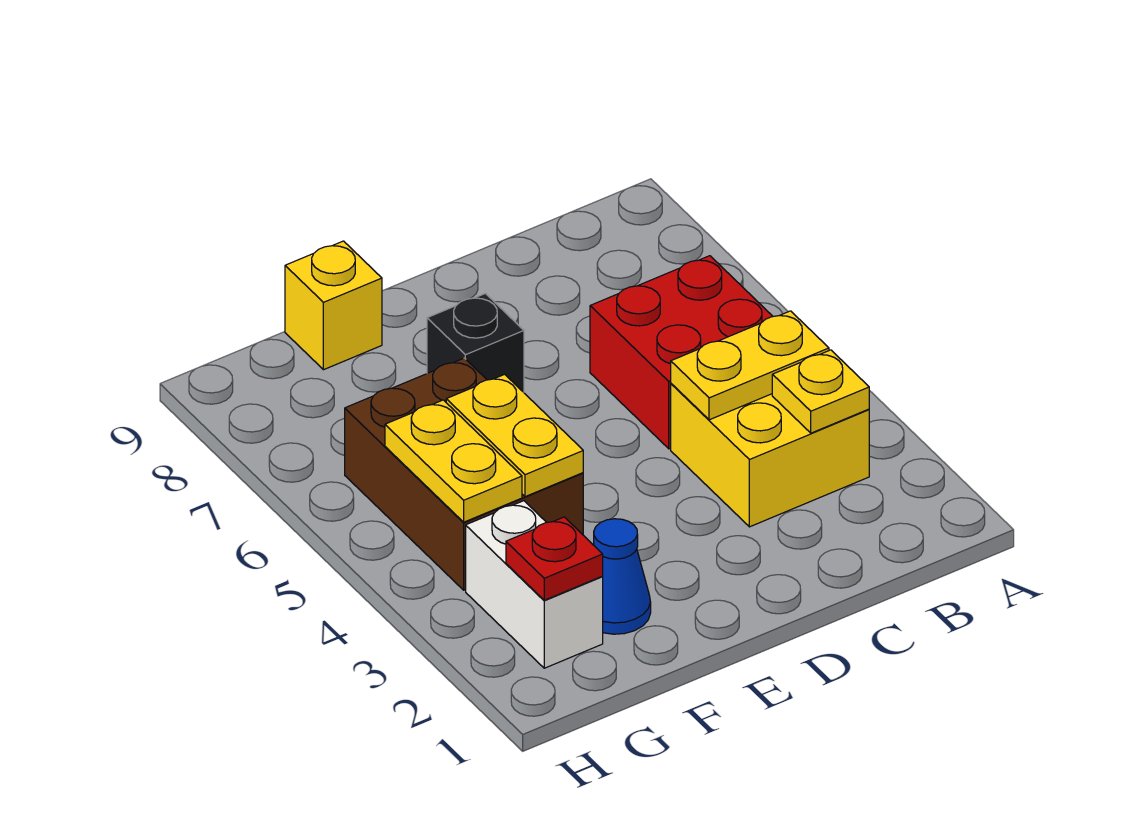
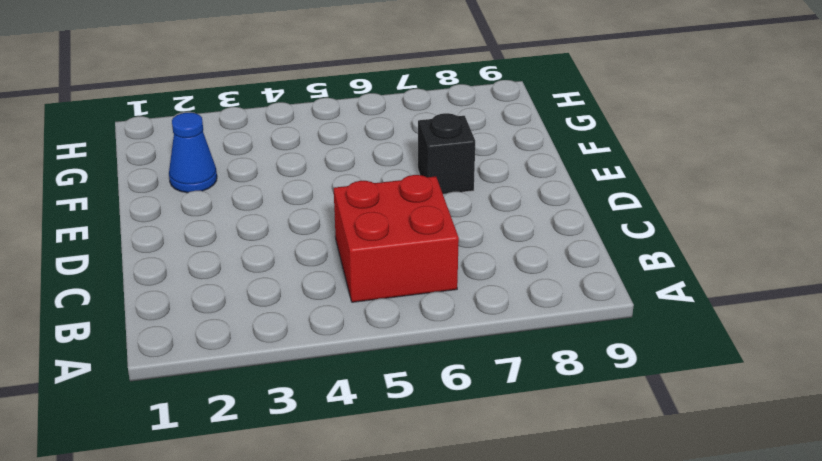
none -> yellow brick B3:C4 level 1
none -> brown brick F4:G6 level 1
none -> yellow brick F9 level 1

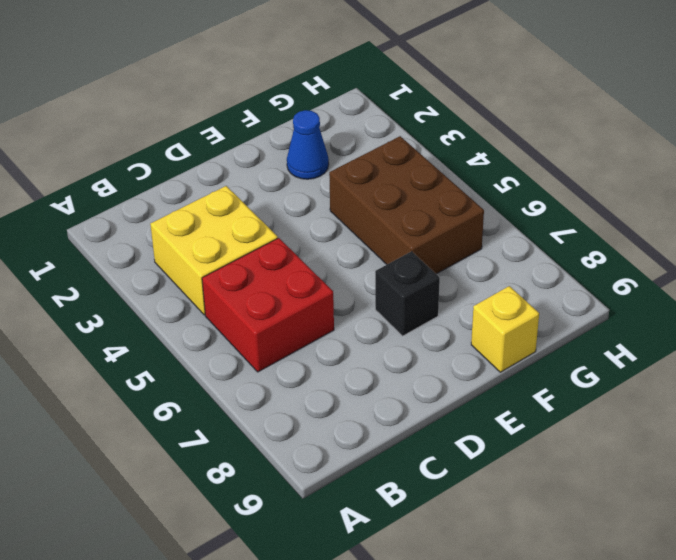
none -> white brick G2:G3 level 1
none -> yellow plate B3 level 2
none -> yellow plate B4:C4 level 2

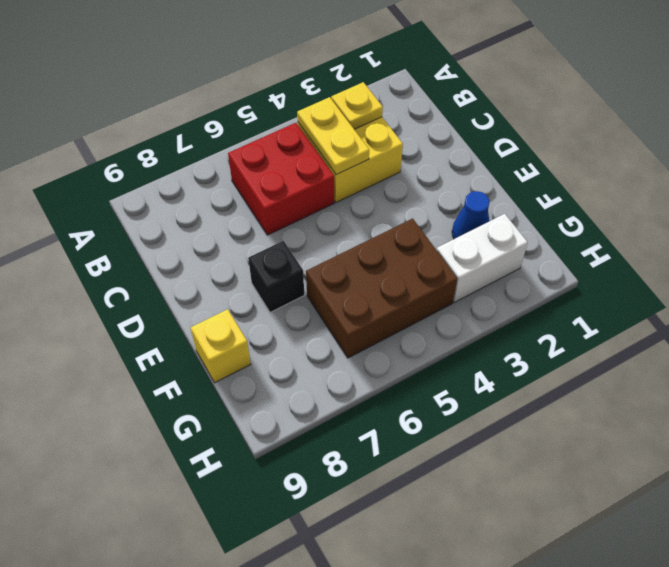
none -> yellow plate F4:F5 level 2
none -> red plate G2 level 2
none -> yellow plate G4:G5 level 2

